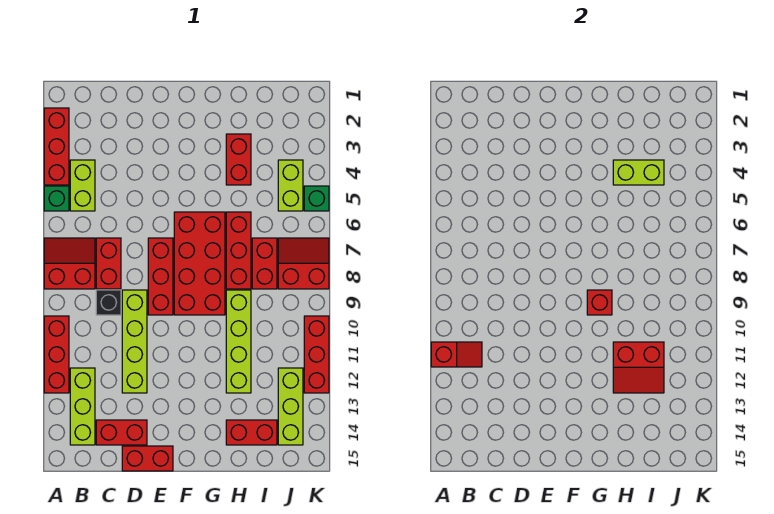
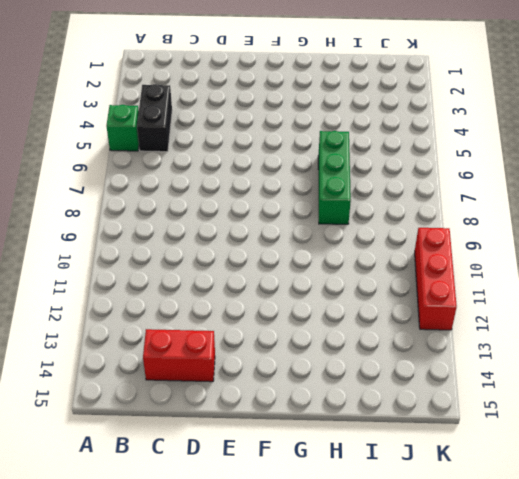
black brick B4:B5 level 1 -> lime brick B4:B5 level 1
green brick H6:H8 level 1 -> red brick H6:H8 level 1
none -> red brick A2:A4 level 1
none -> red slope A7:B8 level 1 top 8
none -> red brick A10:A12 level 1

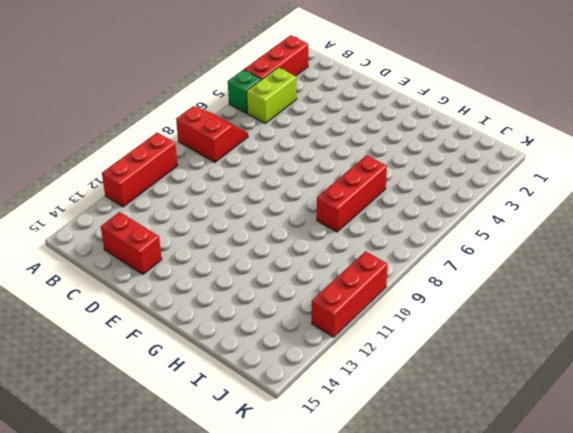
none -> lime brick B12:B14 level 1
none -> red brick C7:C8 level 1
none -> black brick C9 level 1

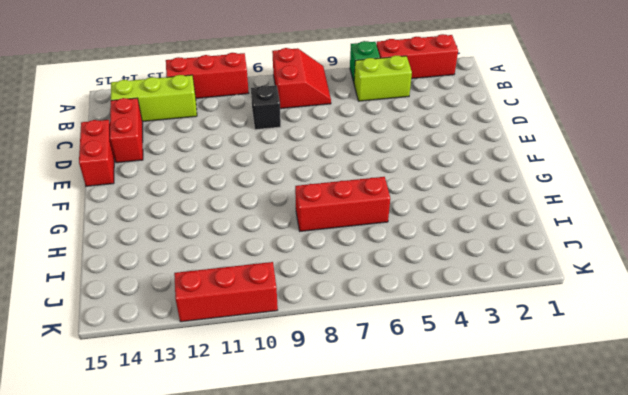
none -> red brick C7:C8 level 1
none -> lime brick D9:D12 level 1
none -> red brick E7:E9 level 1

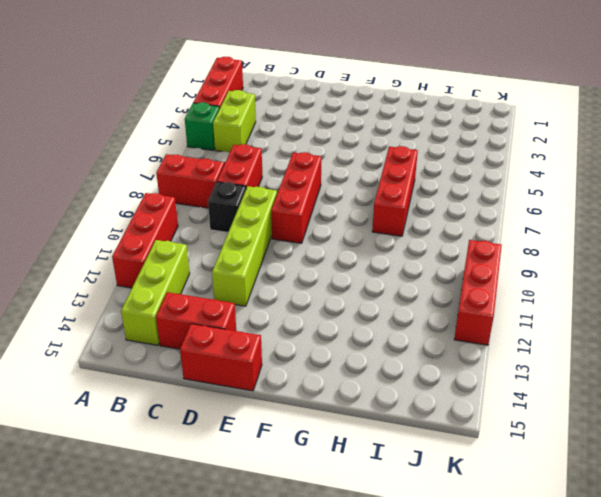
none -> red brick F6:G9 level 1
none -> red brick H3:H4 level 1
none -> lime brick H9:H12 level 1

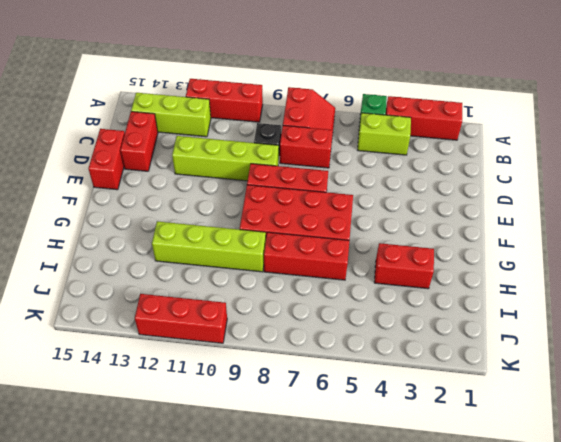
none -> red brick H14:I14 level 1
none -> red brick I7:I8 level 1
none -> lime brick J4:J5 level 1

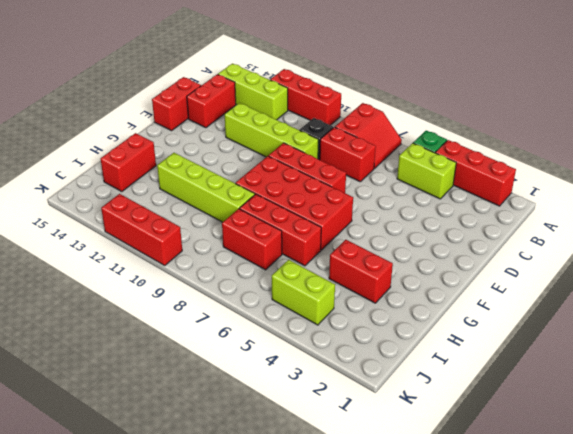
none -> red slope J7:K8 level 1 top 8
none -> lime brick J12:J14 level 1
none -> green brick K5 level 1

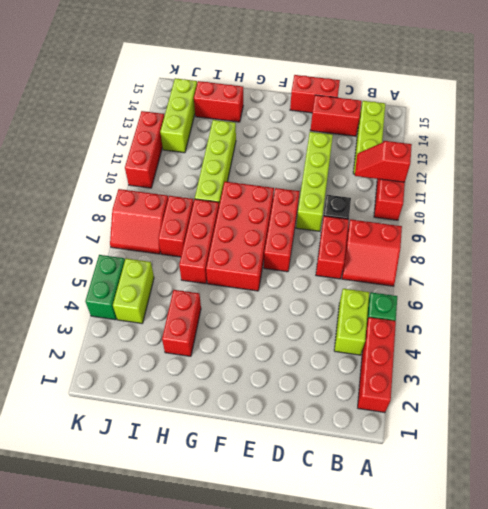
green brick K4:K5 level 1 -> green brick K5 level 1
none -> red brick G9 level 2
none -> lime brick H4:I4 level 2
none -> red slope H11:I12 level 2 top 11

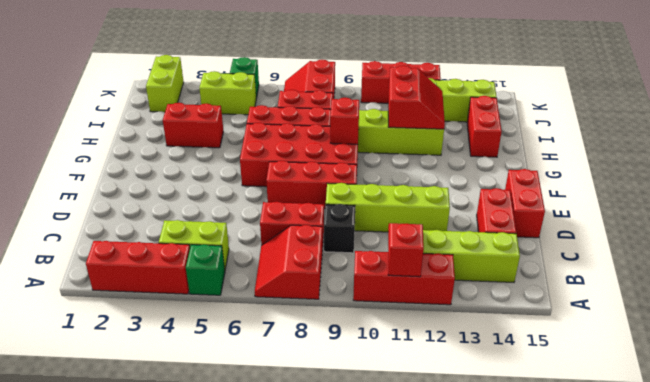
lime brick J2:K2 level 1 -> lime brick H4:I4 level 2

